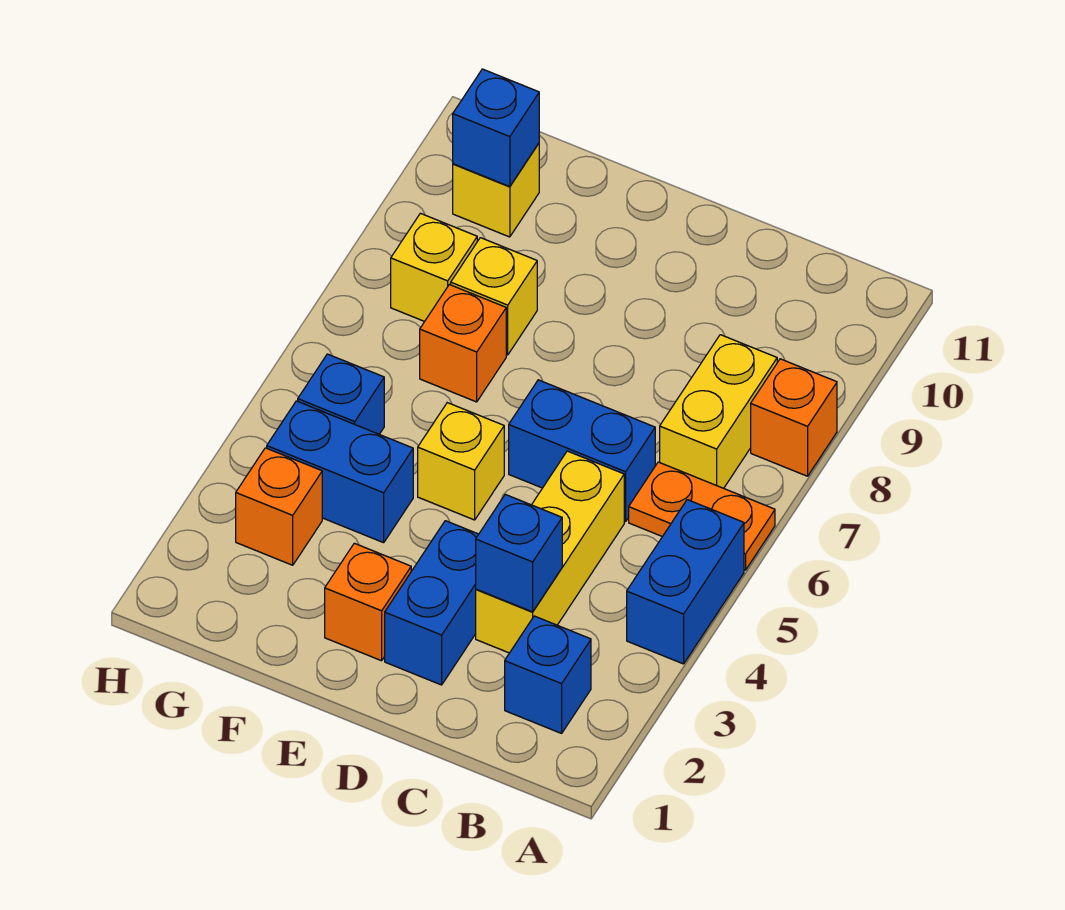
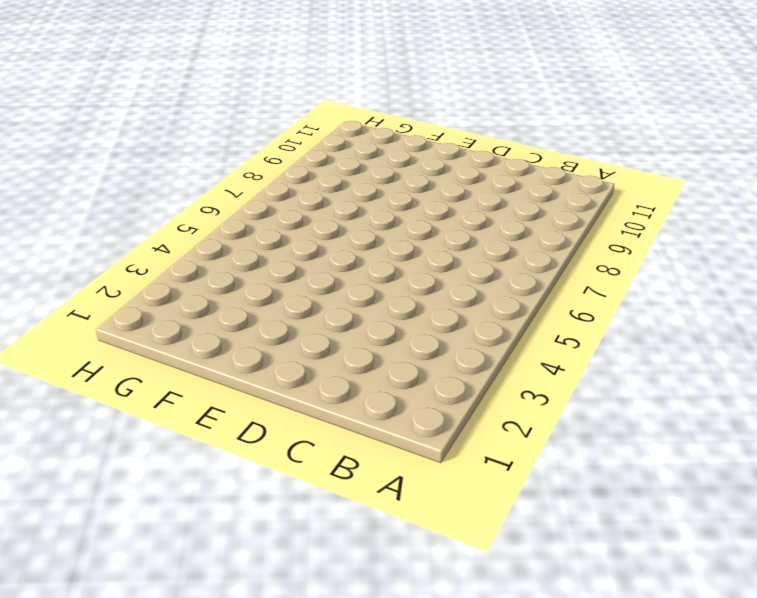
none -> blue brick A4:A5 level 1
none -> orange plate A6:B6 level 1
none -> orange brick A8 level 1

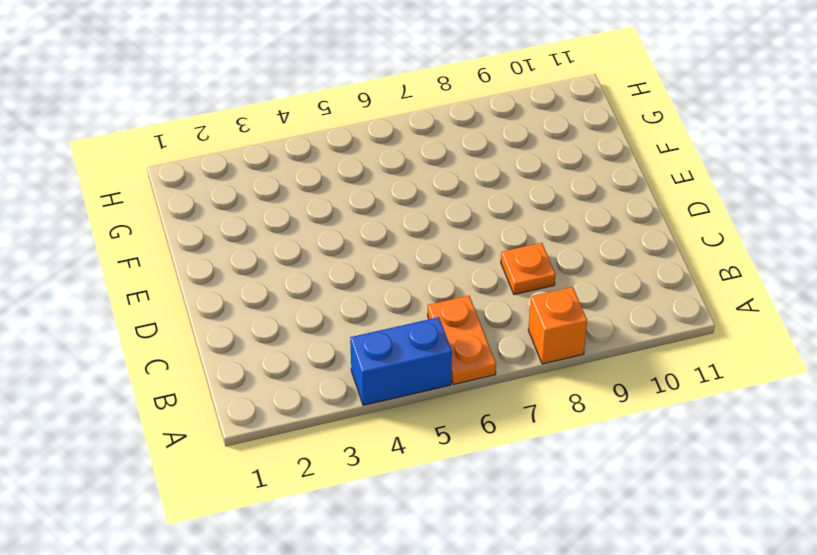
orange plate C8 level 1 -> none
none -> blue brick B2 level 1
none -> yellow brick B7:B8 level 1
none -> yellow brick C3:C5 level 1

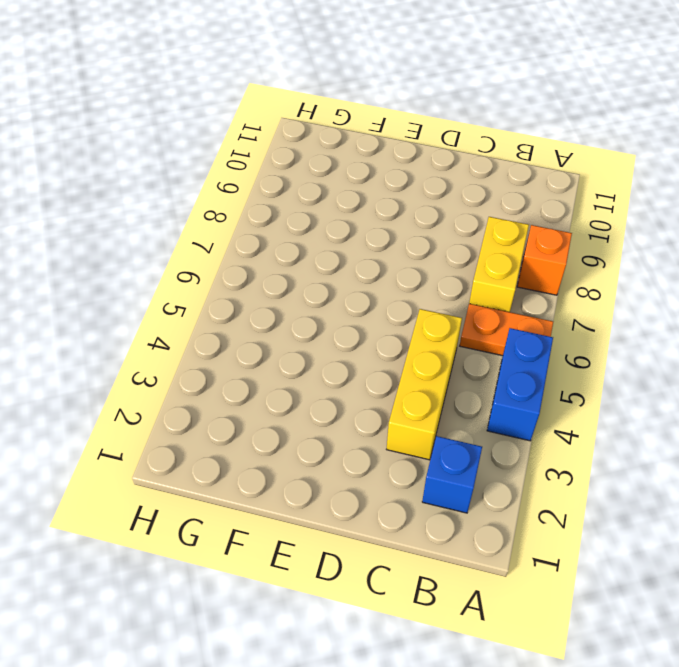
none -> blue brick C6:D6 level 1
none -> blue brick D2:D3 level 1
none -> orange brick E2 level 1

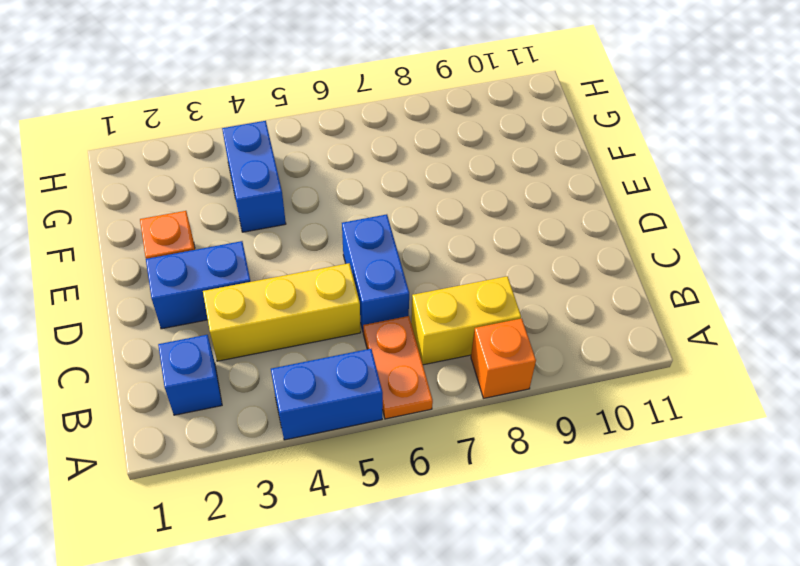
none -> yellow brick E5 level 1
none -> orange brick F7 level 1
none -> yellow brick F8 level 1

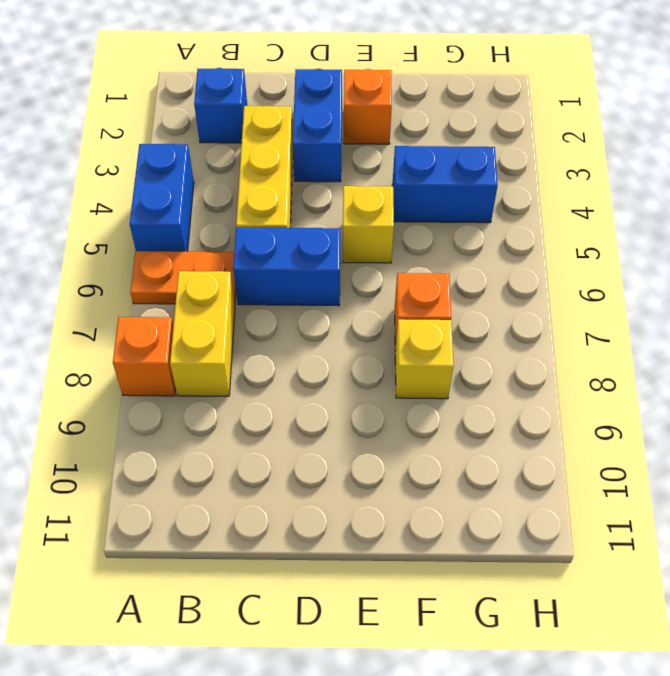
none -> orange brick G3 level 1
none -> blue brick G5 level 1
none -> yellow brick G8 level 1

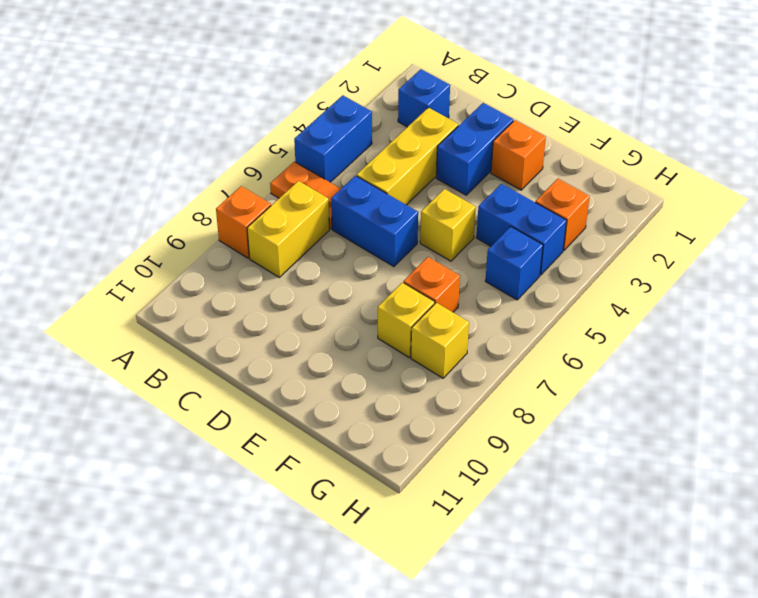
none -> yellow brick G10 level 1
none -> blue brick C3 level 2
none -> blue brick G10 level 2

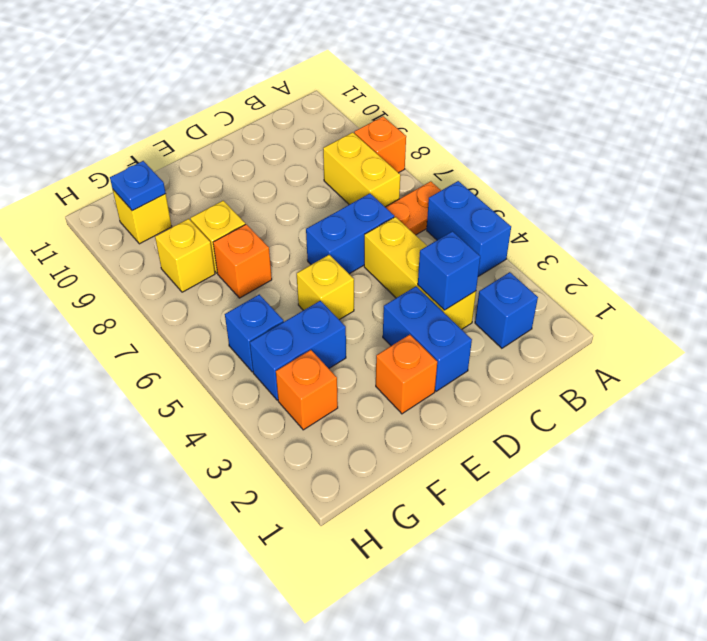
blue plate G10 level 2 -> blue brick G10 level 2

